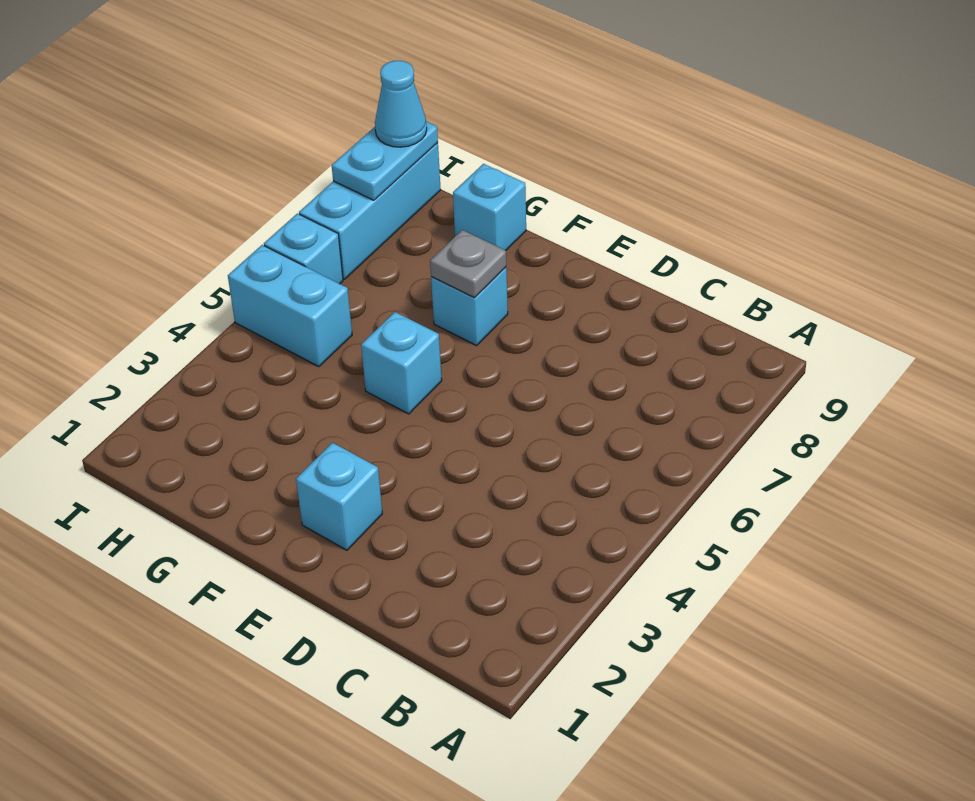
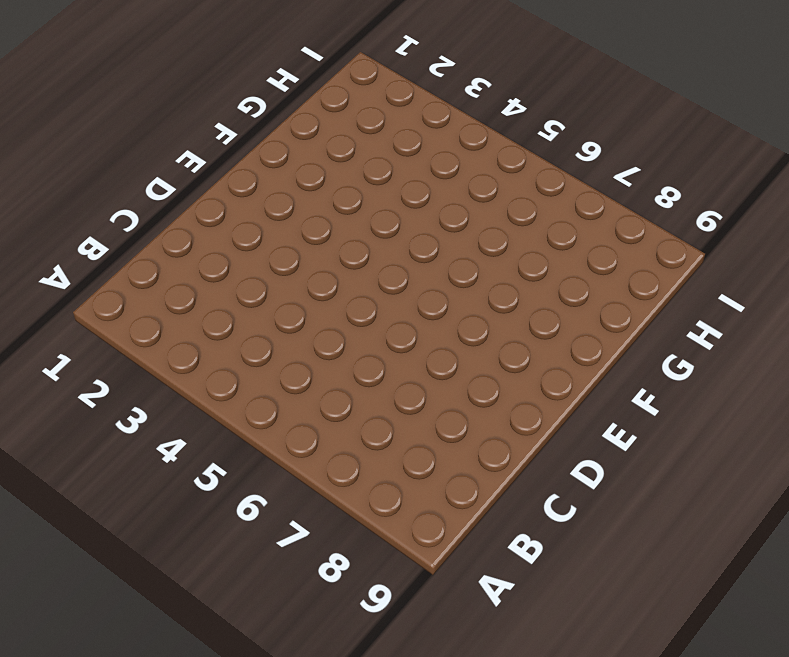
none -> cyan brick E2 level 1
none -> cyan brick F5 level 1

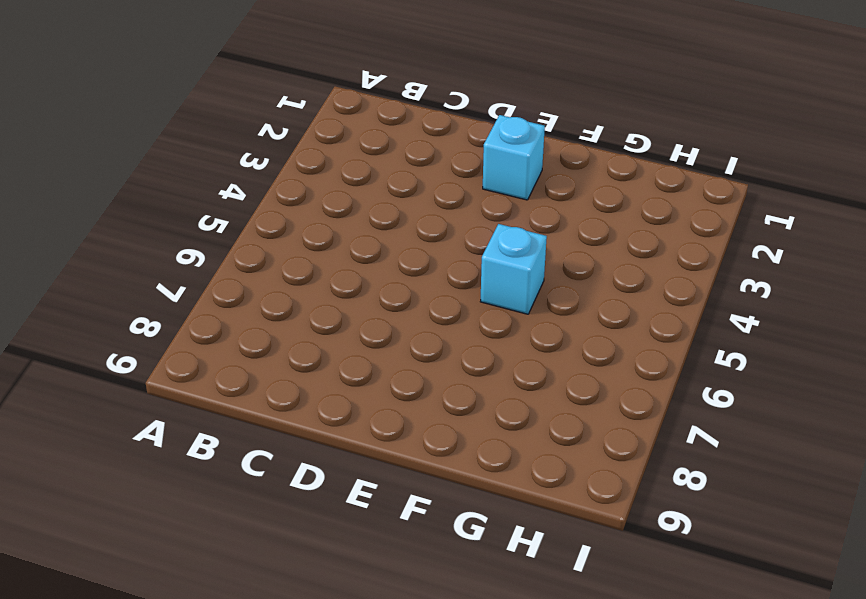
none -> cyan brick F7 level 1
none -> cyan brick G9 level 1

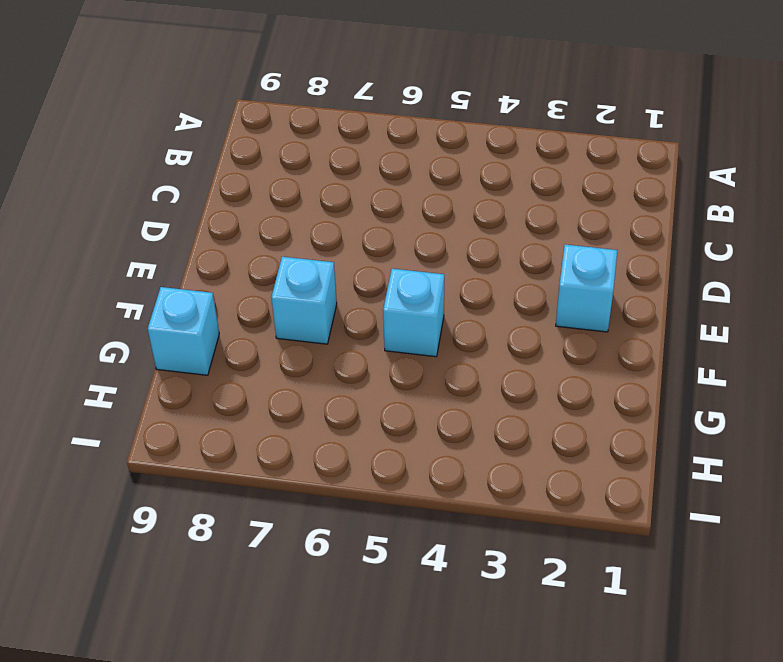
none -> cyan brick H5:I5 level 1
none -> cyan brick I6 level 1

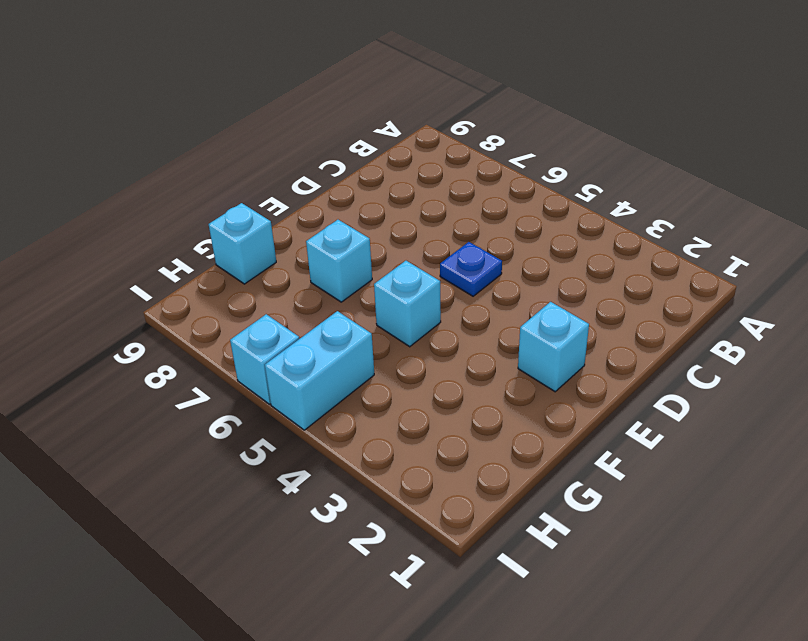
blue plate D5 level 1 -> none
none -> cyan brick I7:I9 level 1
none -> grey plate F7 level 2

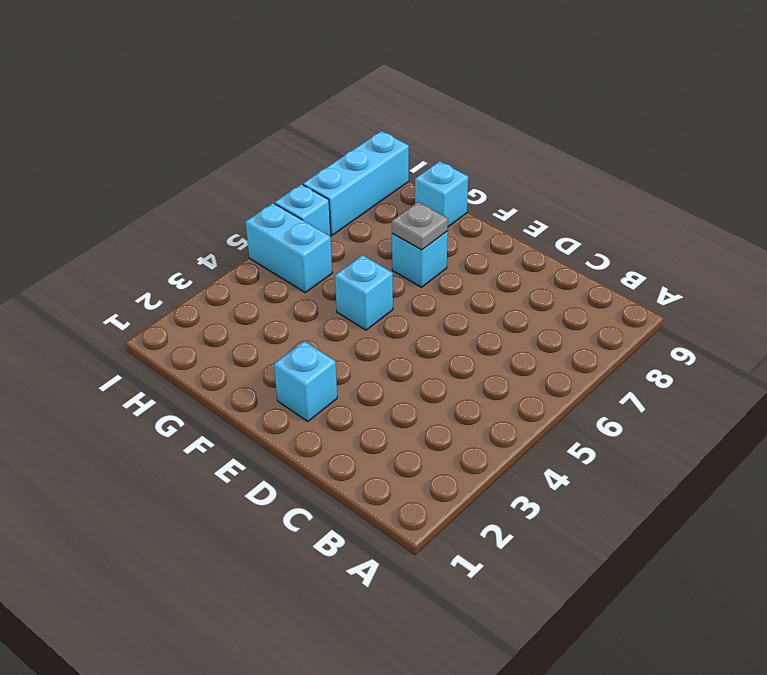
none -> cyan plate I8:I9 level 2
none -> cyan cone I9 level 3

